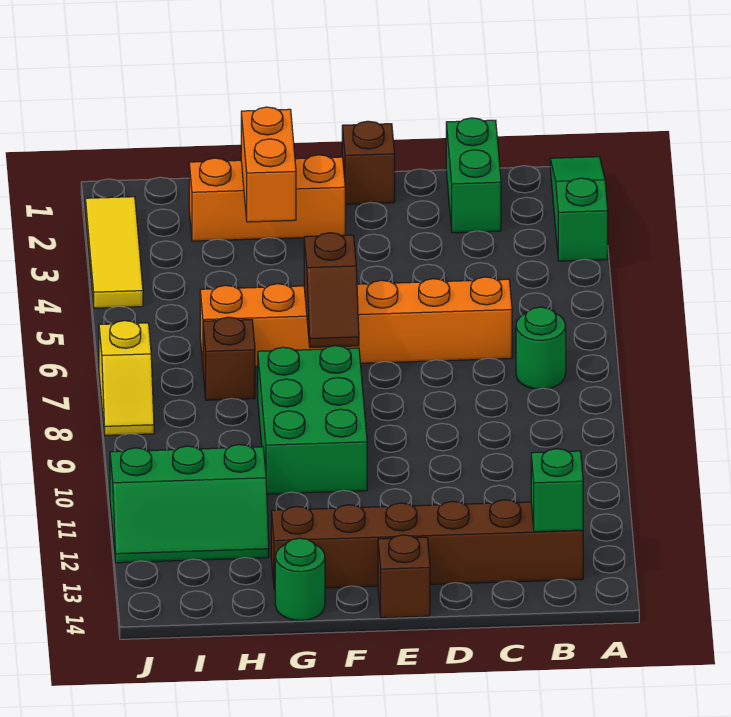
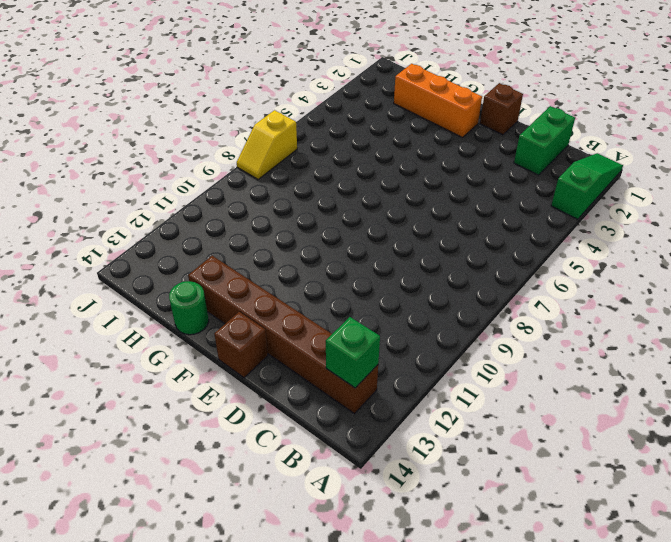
none -> green round brick B7 level 1
none -> orange brick C6:H6 level 1
none -> green brick F8:G10 level 1

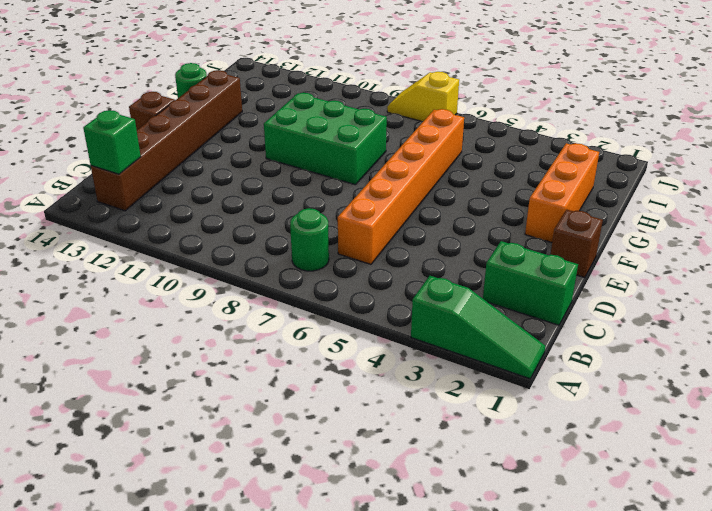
none -> brown brick H7 level 1
none -> green slope H11:J12 level 1 top 11
none -> yellow tile J2:J4 level 1

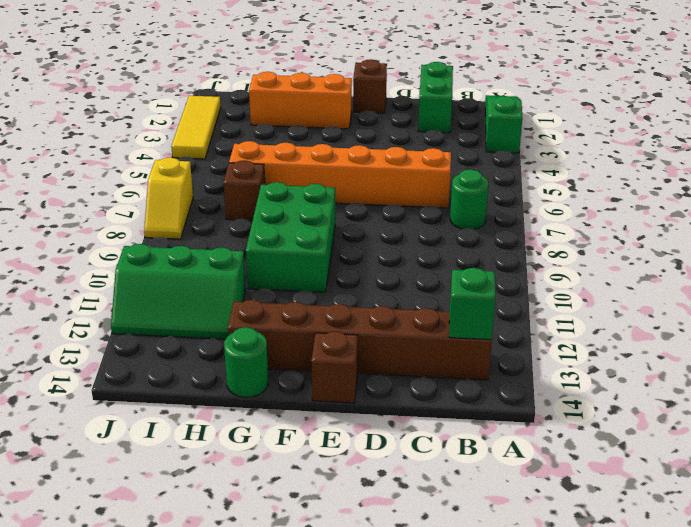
none -> brown slope F6:F7 level 2 top 6
none -> orange brick G2:G3 level 2

